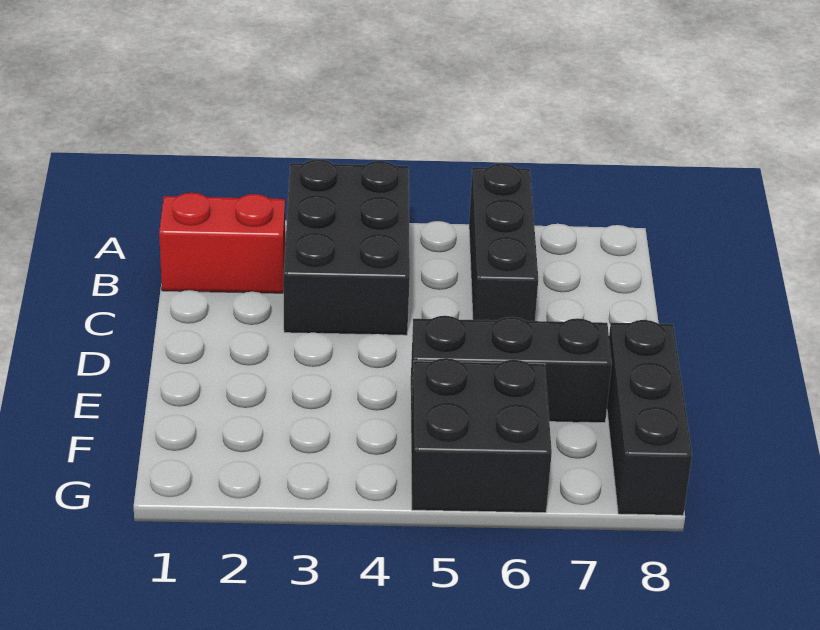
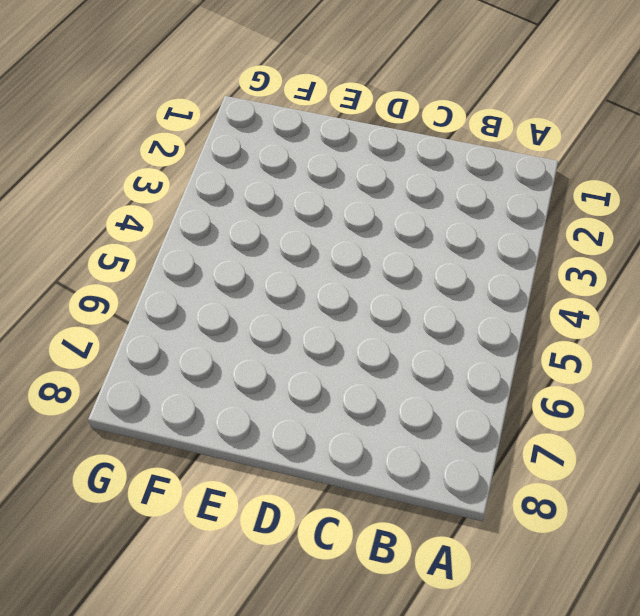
none -> black brick A3:C4 level 1
none -> black brick A6:C6 level 1

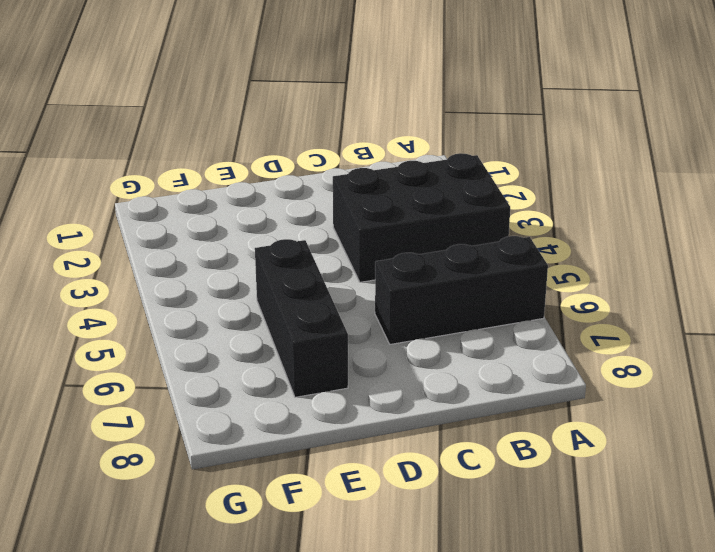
none -> red brick B1:B2 level 1
none -> black brick E8:G8 level 1

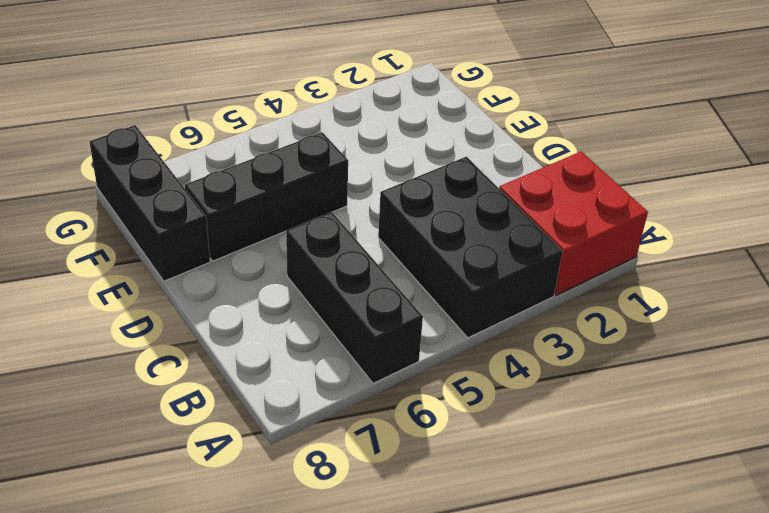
red brick A1:B2 level 1 -> red brick B1:B2 level 1
none -> black brick F5:G6 level 1

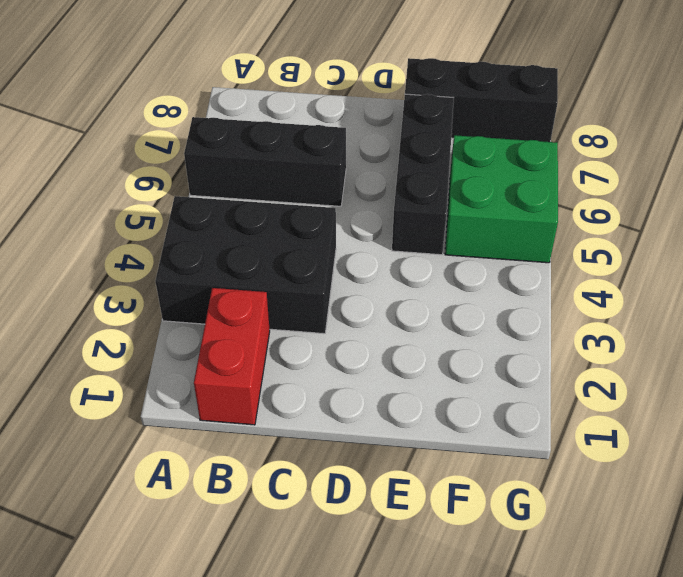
green brick F5:G6 level 1 -> black brick F5:G6 level 1

